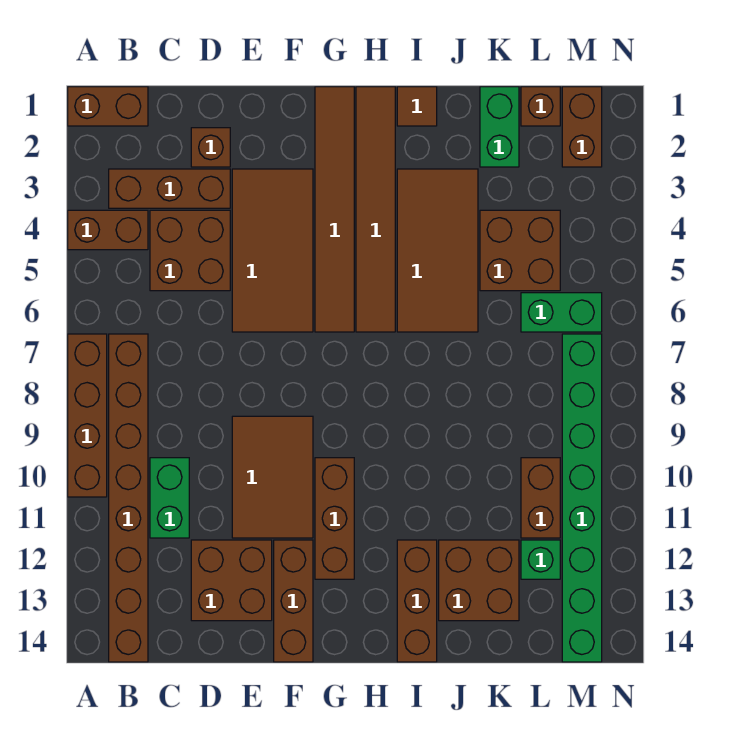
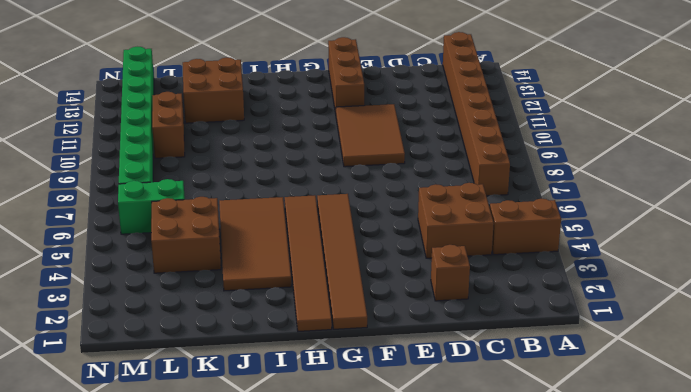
none -> brown brick A1:B1 level 1
none -> brown brick A7:A10 level 1
none -> brown brick B3:D3 level 1

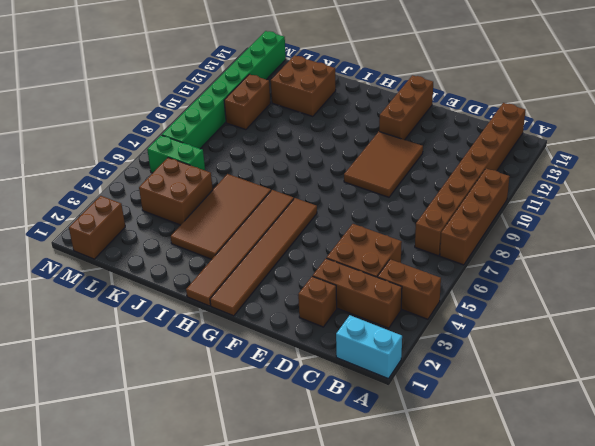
cyan brick A1:B1 level 1 -> brown brick A1:B1 level 1
none -> green brick C10:C11 level 1
none -> brown brick D12:E13 level 1
none -> brown tile E3:F6 level 1

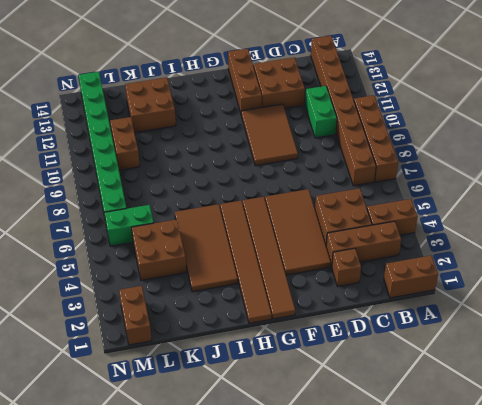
none -> brown brick G10:G12 level 1
none -> brown tile I1 level 1
none -> brown brick I12:I14 level 1

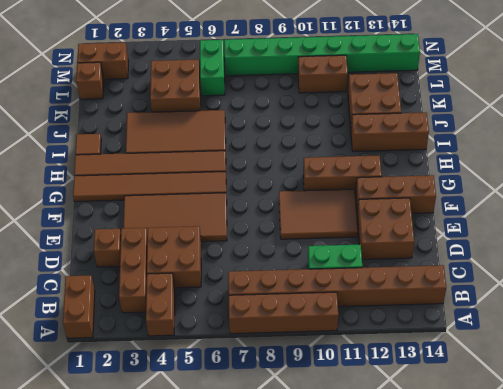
none -> green brick K1:K2 level 1
none -> green brick L12 level 1

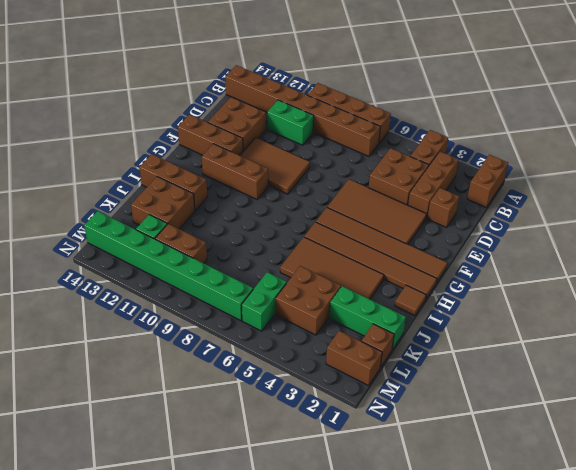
green brick K1:K3 level 1 -> green brick K1:K2 level 1

